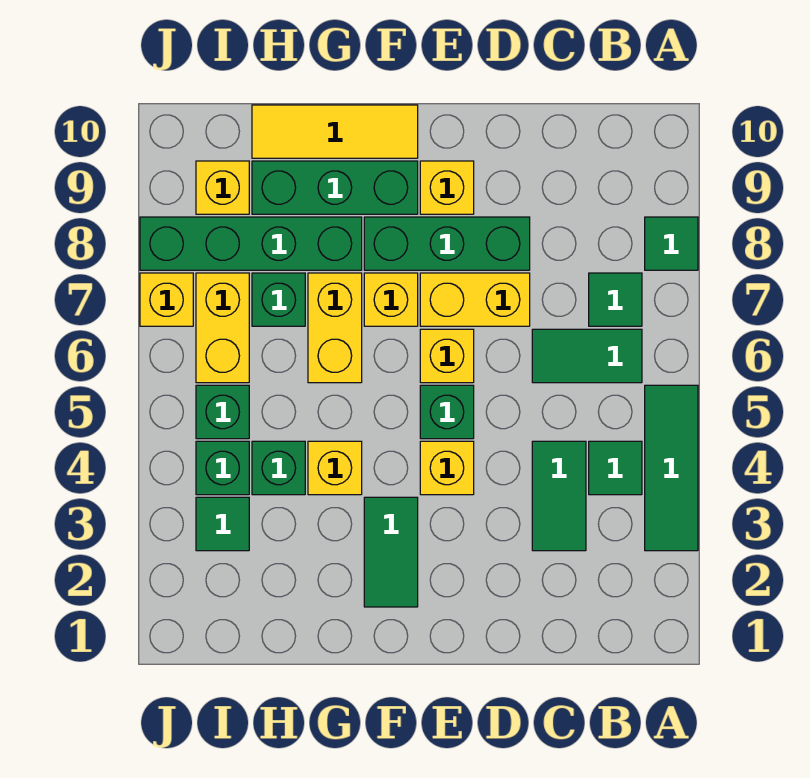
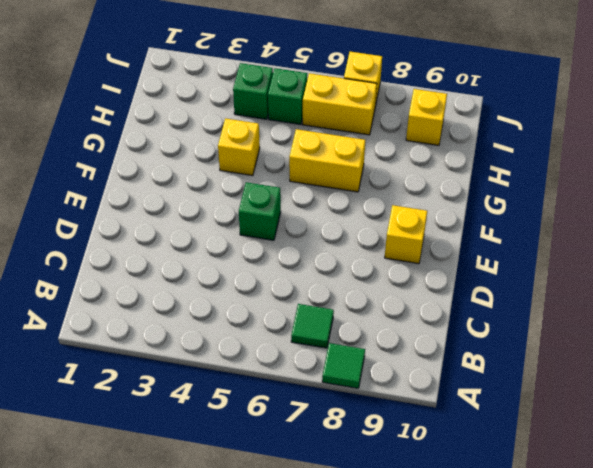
none -> green tile A3:A5 level 1
none -> green tile B4 level 1
none -> green tile B6:C6 level 1

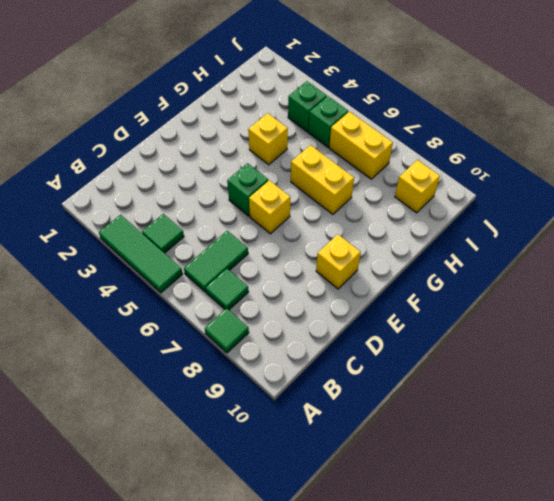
none -> green tile C3:C4 level 1
none -> yellow brick D7:E7 level 1
none -> green brick D8:F8 level 1

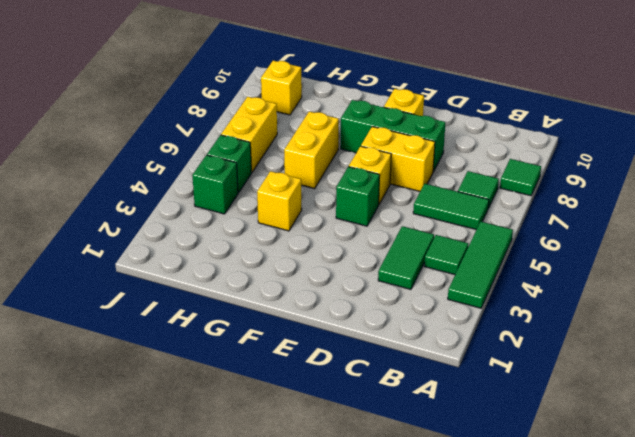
none -> yellow brick E4 level 1
none -> green tile F2:F3 level 1
none -> yellow brick F7 level 1

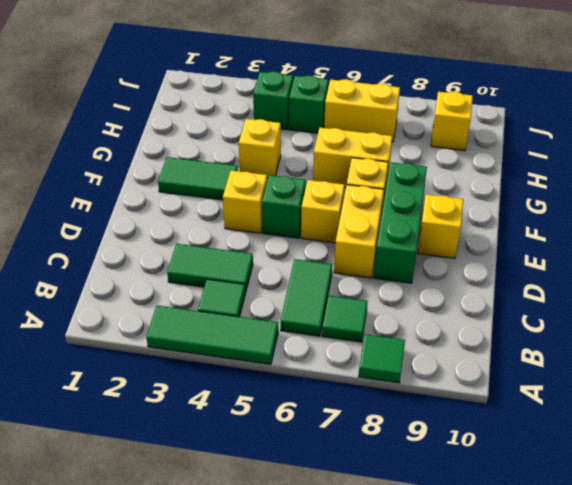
none -> green brick F9:H9 level 1
none -> yellow tile F10:H10 level 1
none -> green brick G8:J8 level 1

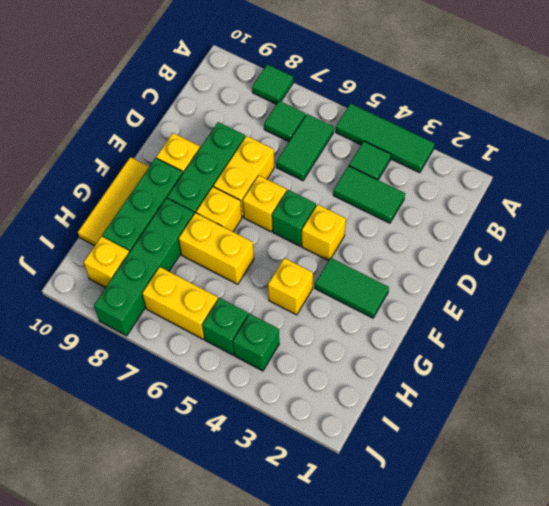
none -> green brick H4 level 1
none -> green brick H7 level 1
none -> green tile I3 level 1

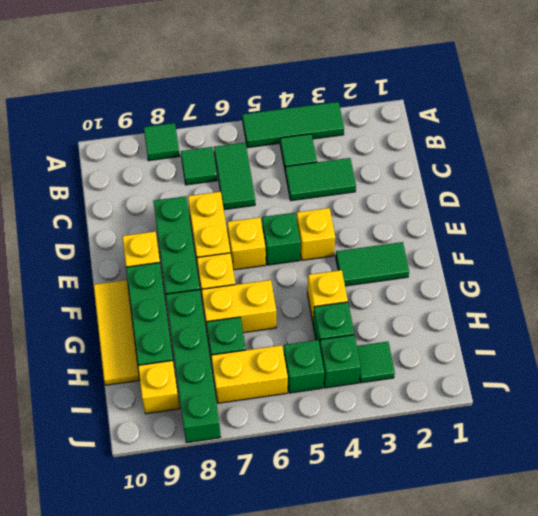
none -> yellow brick J7 level 1

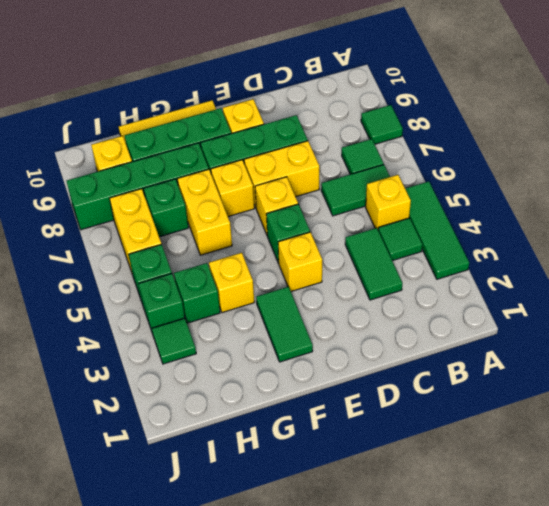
yellow brick B5 level 1 -> yellow brick J7 level 1

